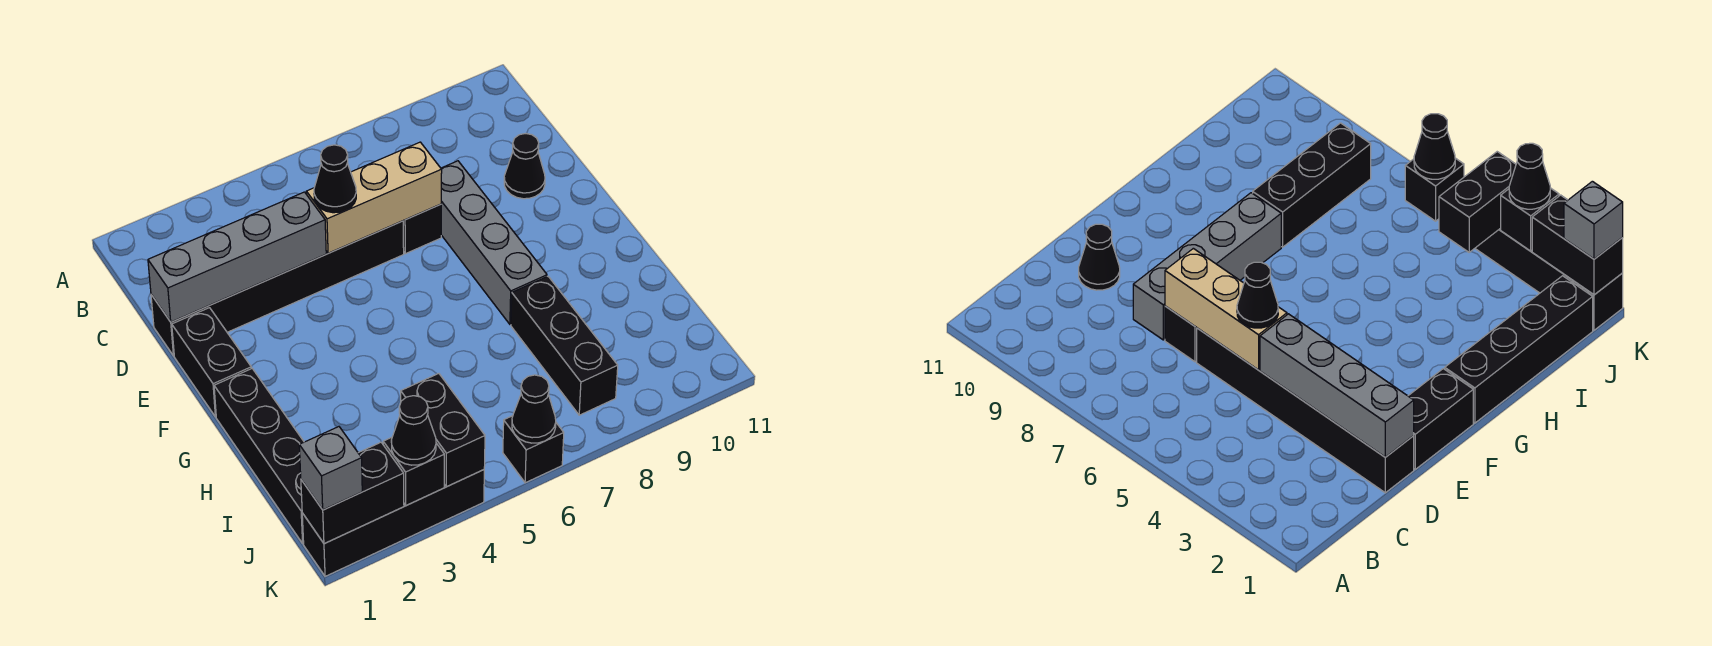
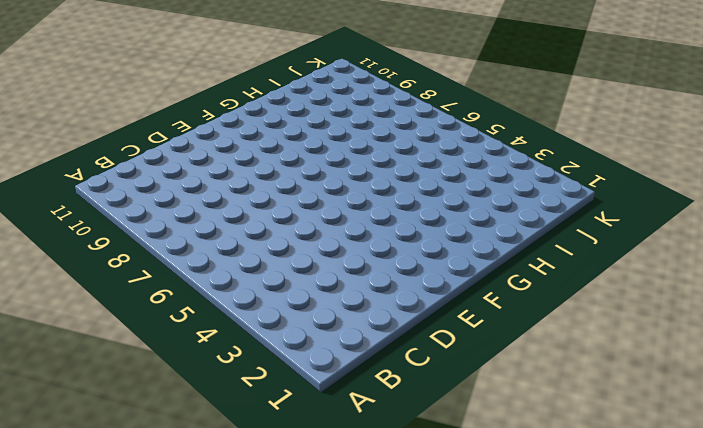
none -> black brick D1:D6 level 1
none -> black brick D7 level 1
none -> grey brick D8:G8 level 1

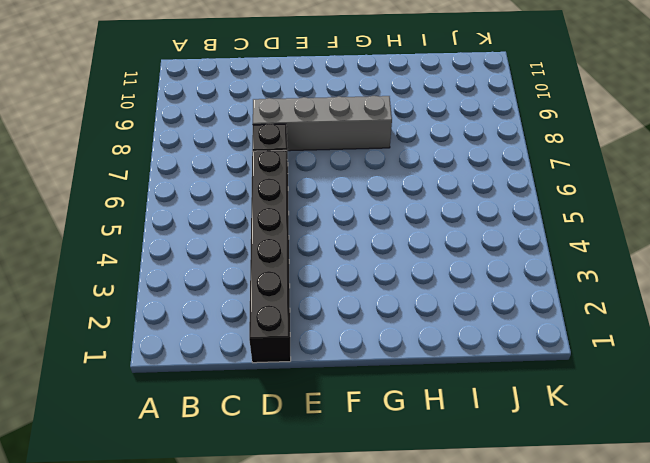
none -> black cone D10 level 1
none -> black brick E1:F1 level 1
none -> black brick G1:J1 level 1

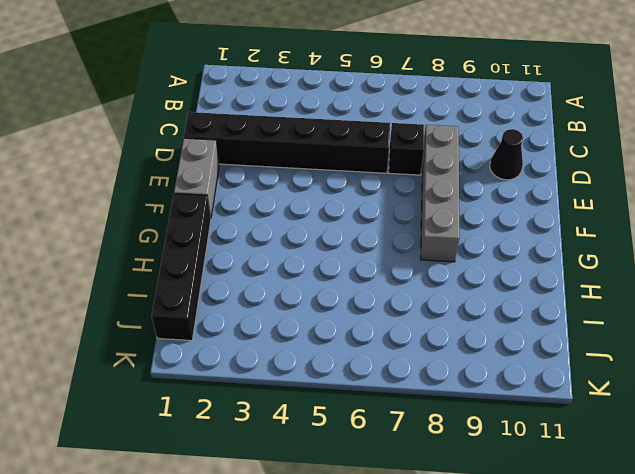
grey brick E1:F1 level 1 -> black brick E1:F1 level 1
none -> black brick H8:J8 level 1
none -> black brick K1:K4 level 1
none -> black brick K6 level 1

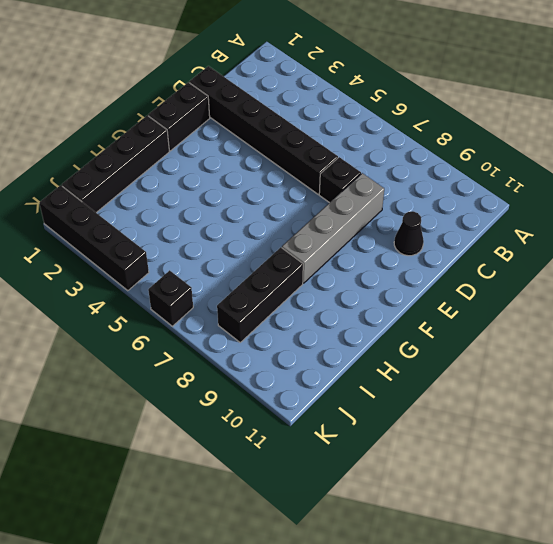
none -> grey brick D1:D4 level 2
none -> tan brick D5:D7 level 2
none -> black brick J4:K4 level 2

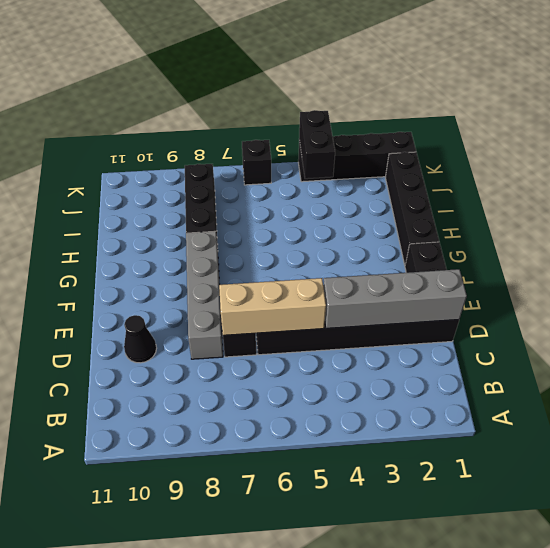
none -> black brick K1:K2 level 2
none -> black brick K3 level 2
none -> black cone K6 level 2

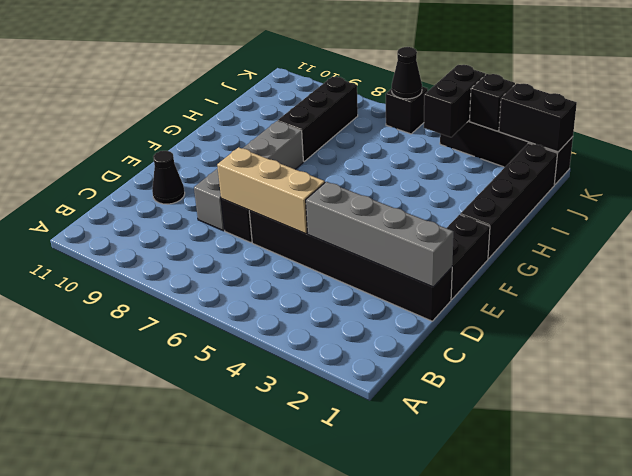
none -> black cone D5 level 3
none -> grey brick K1 level 3
none -> black cone K3 level 3

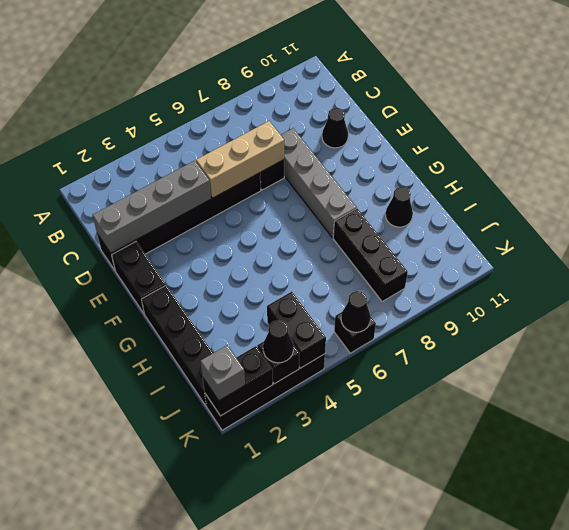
black cone H10 level 1 -> black cone D5 level 3

